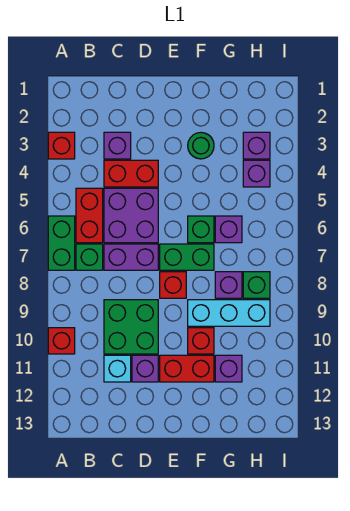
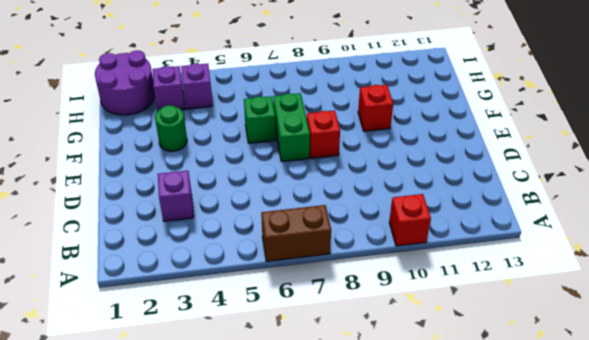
brown brick A6:A7 level 1 -> green brick A6:A7 level 1
purple round brick H1:I2 level 1 -> none
none -> red brick A3 level 1
none -> red brick B5:B6 level 1
none -> green brick B7 level 1

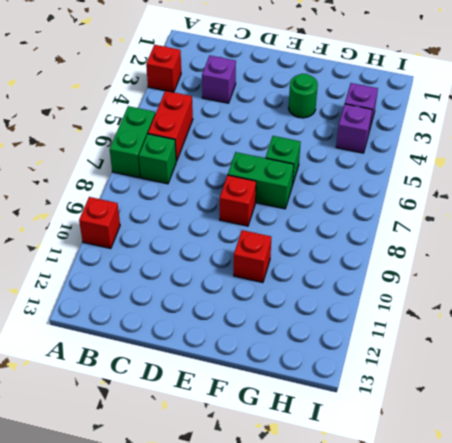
none -> red brick C4:D4 level 1
none -> purple brick C5:D6 level 1
none -> purple brick C7:D7 level 1

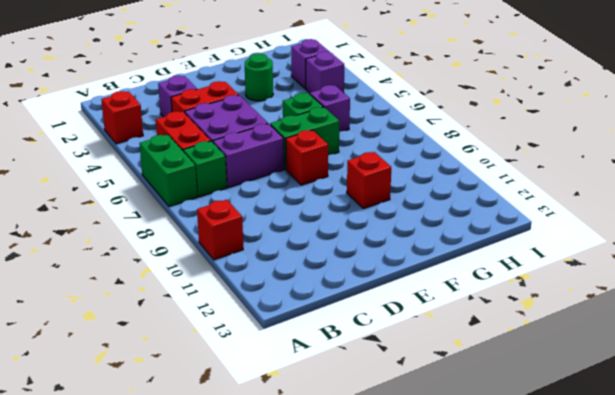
none -> green brick C9:D10 level 1
none -> cyan brick C11 level 1
none -> purple brick D11 level 1

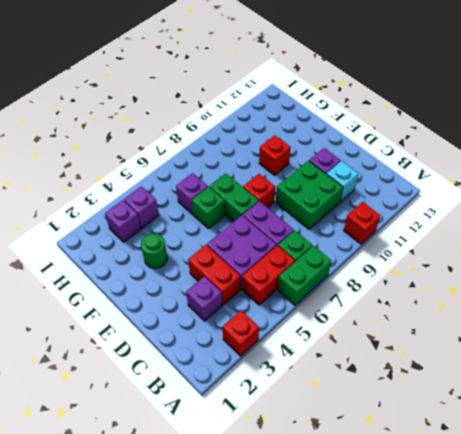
none -> red brick E11:F11 level 1
none -> cyan brick F9:H9 level 1
none -> purple brick G8 level 1

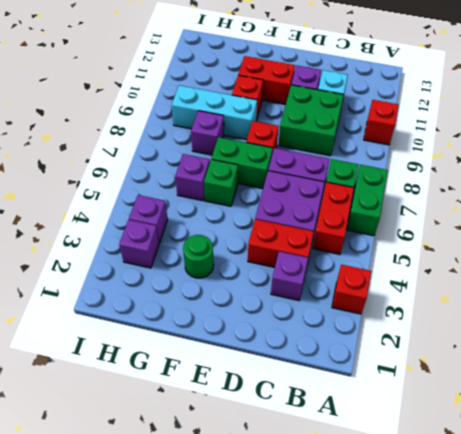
none -> purple brick G11 level 1
none -> green brick H8 level 1

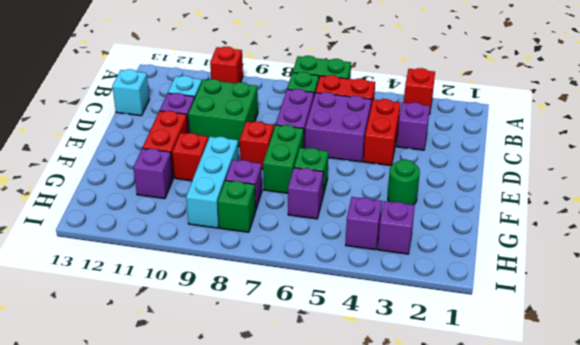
cyan brick C13 level 1 -> none

